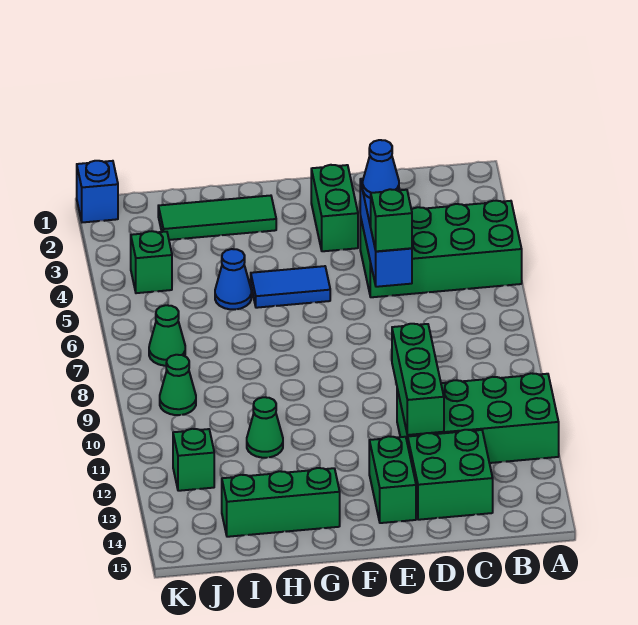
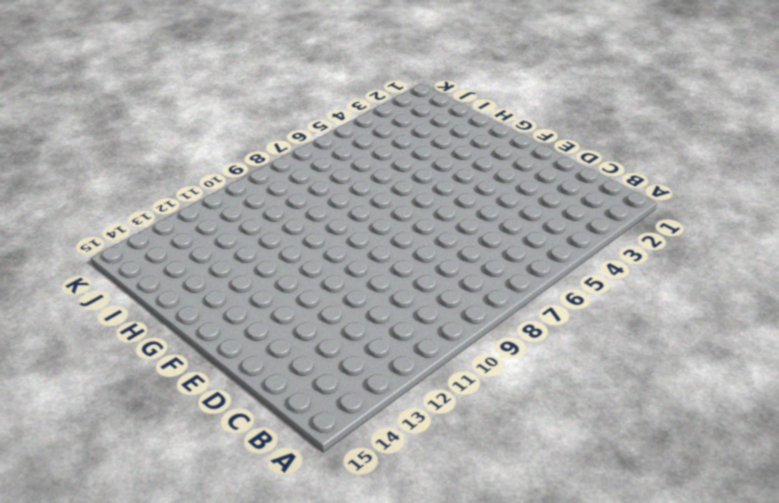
none -> green brick A4:D5 level 1
none -> green brick A11:D12 level 1
none -> green brick C13:D14 level 1

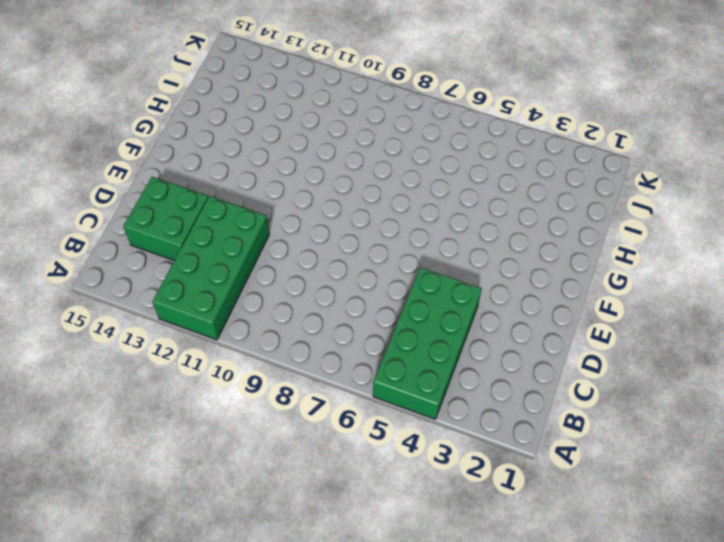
none -> green brick E2:E3 level 1
none -> green brick E13:E14 level 1
none -> blue tile F5:G5 level 1

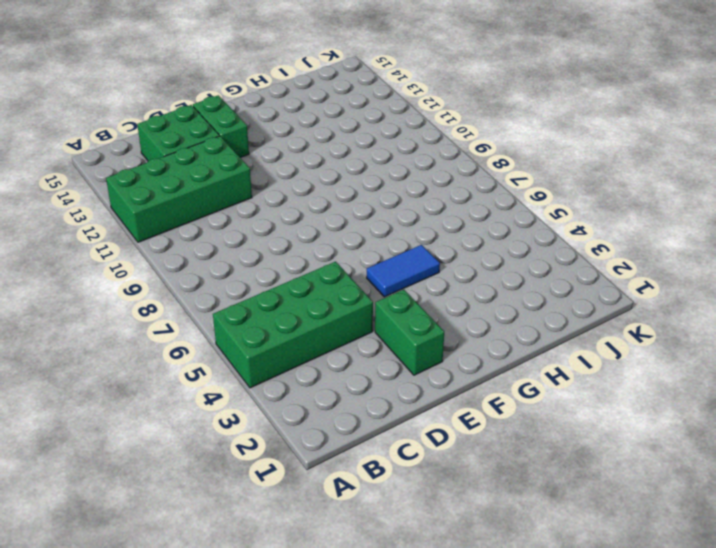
none -> green tile G2:I2 level 1
none -> green brick G14:I14 level 1
none -> blue cone H5 level 1

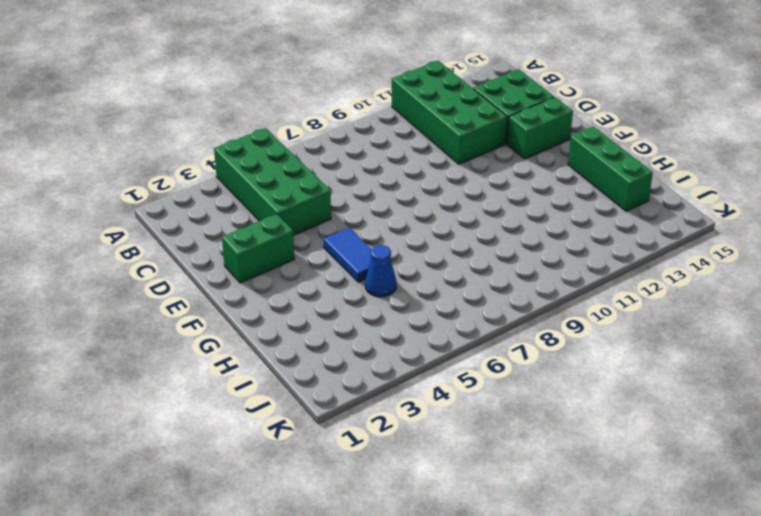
none -> green tile G2:I2 level 1
none -> green cone H11 level 1
none -> green brick J4 level 1

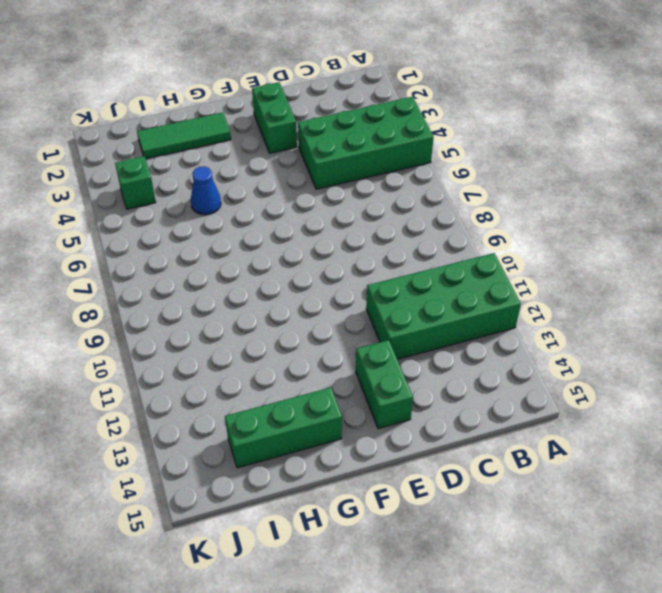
none -> green brick C13:D14 level 1
none -> blue tile F5:G5 level 1
none -> green cone H11 level 1

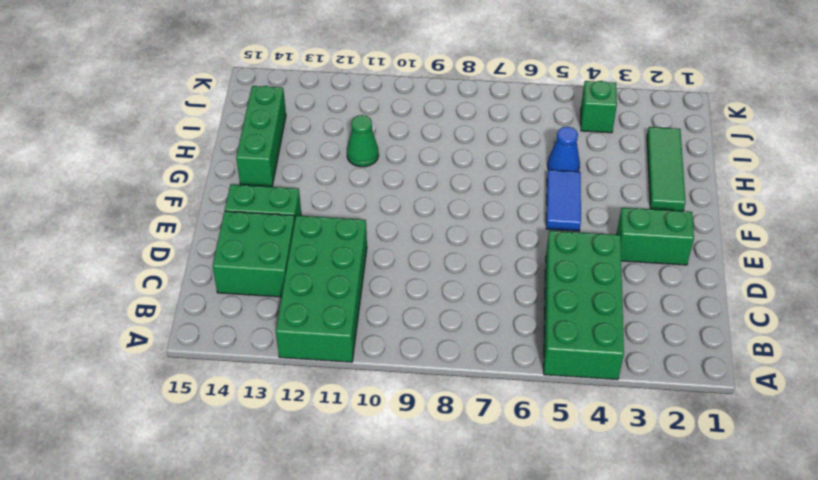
none -> green cone J7 level 1
none -> green cone J9 level 1
none -> green brick J12 level 1

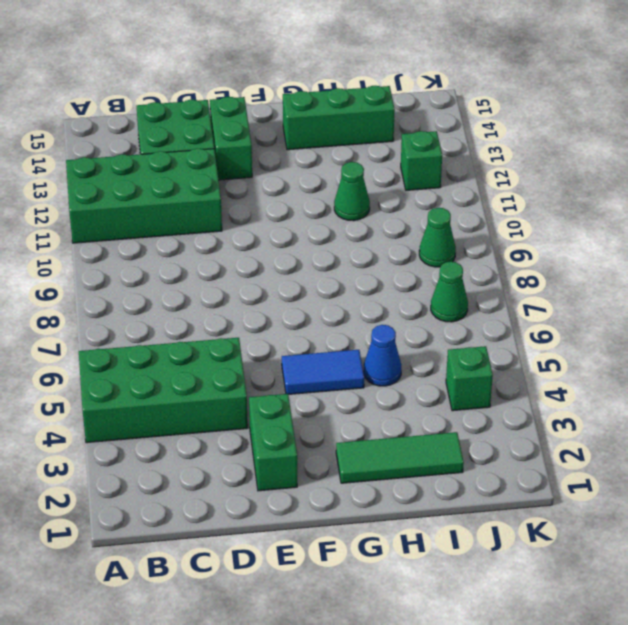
none -> blue brick K1 level 1
none -> blue brick D4:D6 level 2
none -> green brick D10:D12 level 2

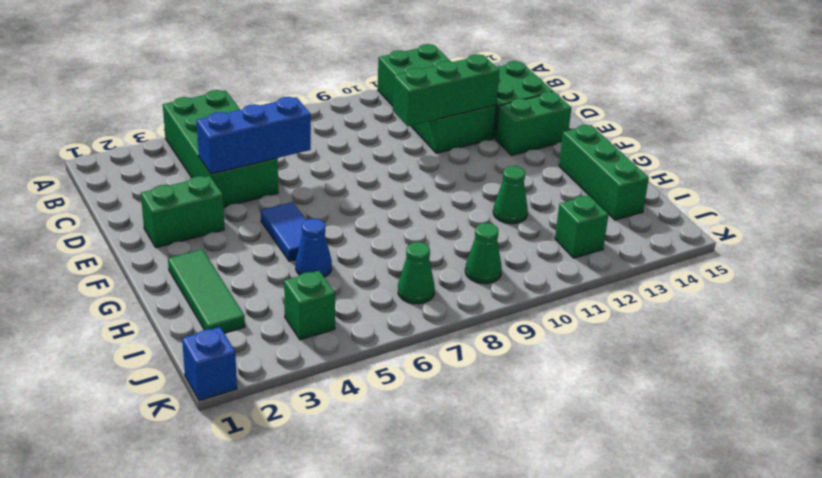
none -> blue cone D4 level 3
none -> green brick D6 level 3

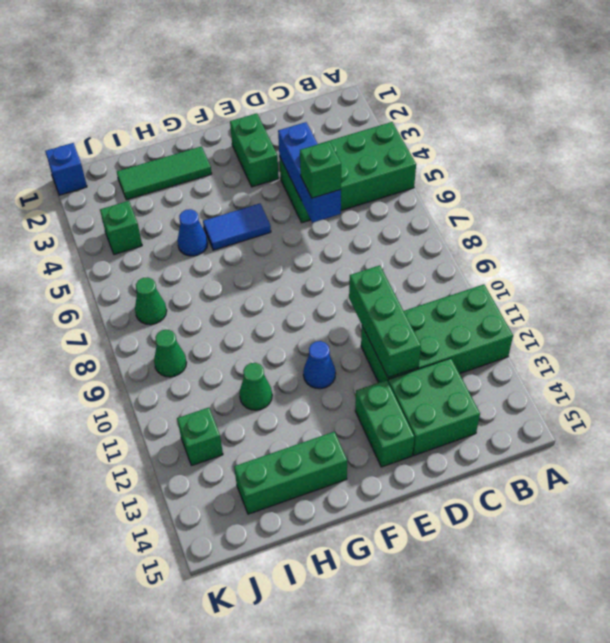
blue cone F11 level 1 -> blue cone D4 level 3

